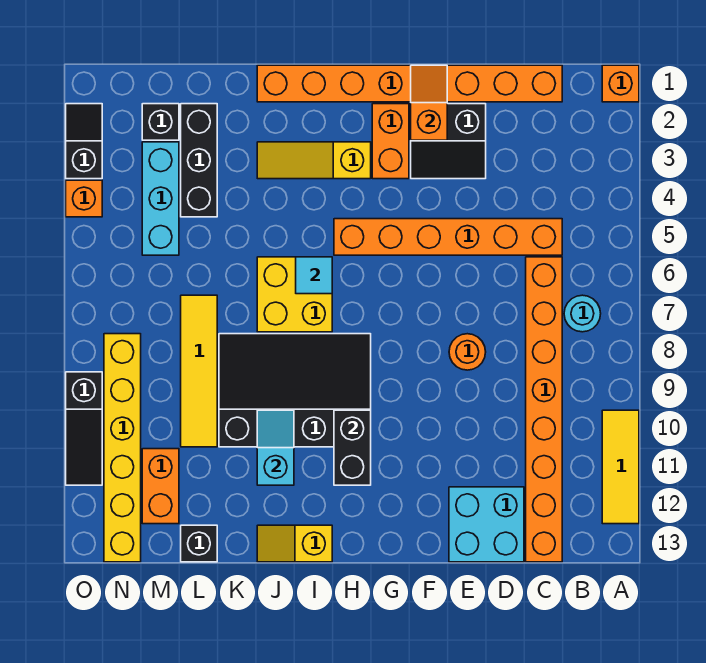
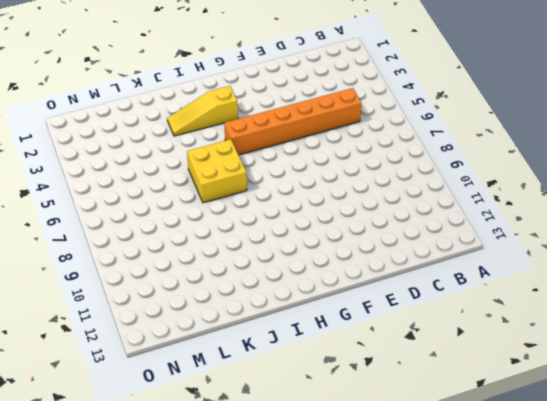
none -> orange brick A1 level 1
none -> yellow tile A10:A12 level 1
none -> cyan round brick B7 level 1

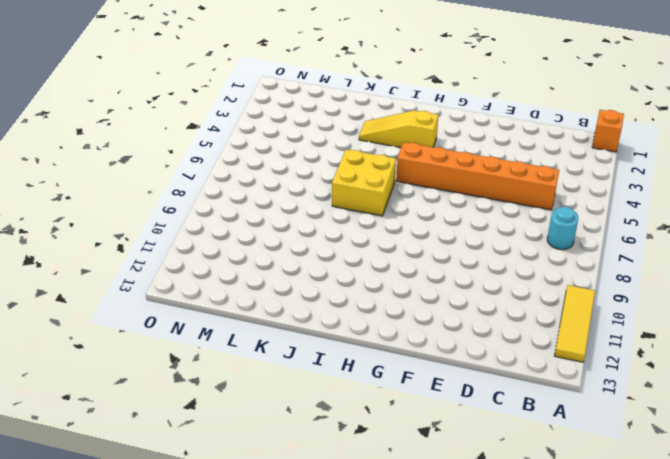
none -> orange brick C1:J1 level 1
none -> orange brick C6:C13 level 1
none -> cyan brick D12:E13 level 1

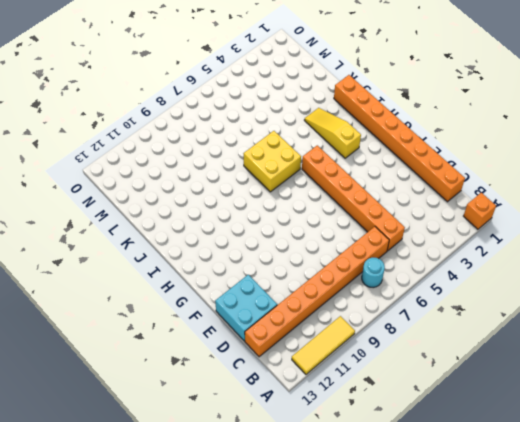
none -> black slope E2:F3 level 1 top 2
none -> orange round brick E8 level 1
none -> orange brick G2:G3 level 1

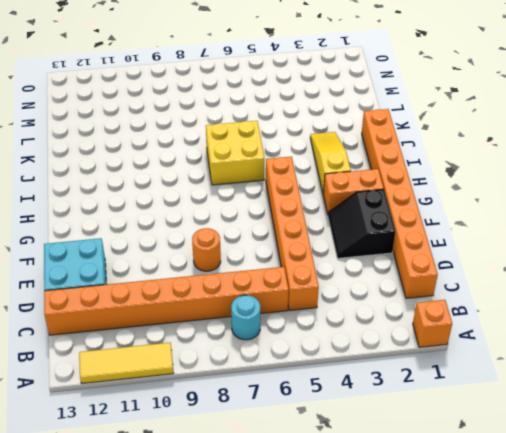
none -> black slope H8:K10 level 1 top 10
none -> yellow slope I13:J13 level 1 top I
none -> black brick L2:L4 level 1

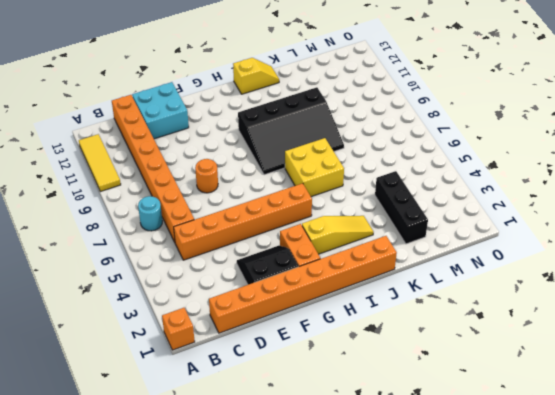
none -> yellow tile L7:L10 level 1
none -> black brick L13 level 1
none -> black brick M2 level 1

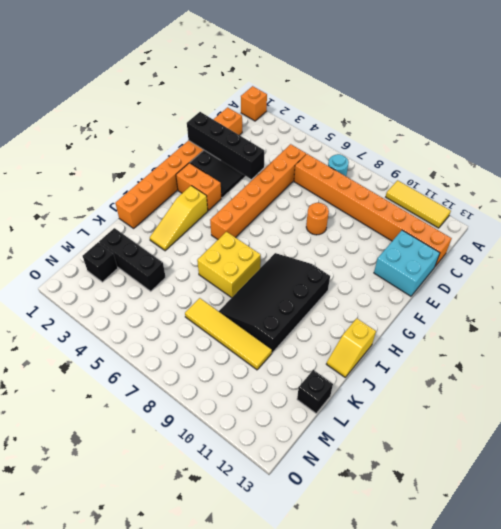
black brick E1:E4 level 2 -> none
none -> cyan brick M3:M5 level 1
none -> orange brick M11:M12 level 1
none -> yellow brick N8:N13 level 1

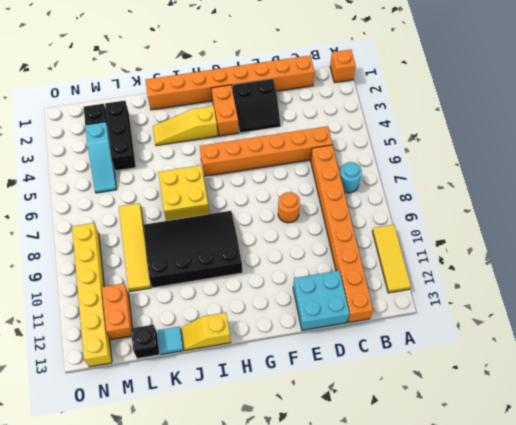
cyan tile K13 level 1 -> cyan tile I6 level 2
cyan slope M3:M5 level 1 top 3 -> cyan brick M3:M5 level 1
none -> black slope O2:O3 level 1 top 3
none -> orange brick O4 level 1
none -> black slope O9:O11 level 1 top 9

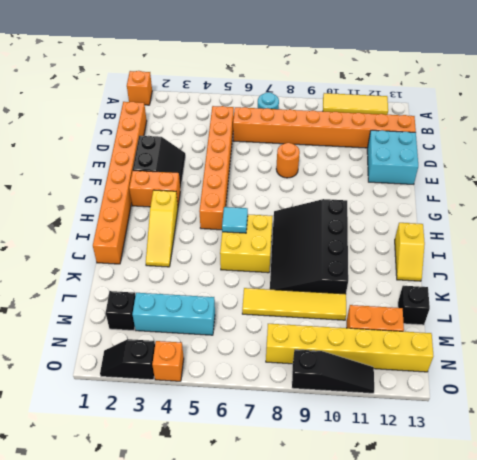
none -> black brick L2:L4 level 1
none -> orange slope F1:F2 level 2 top 2
none -> black brick H10:H11 level 2

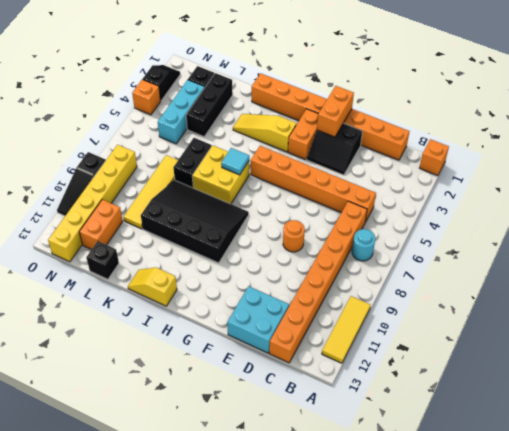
orange brick F1:F2 level 2 -> orange slope F1:F2 level 2 top 2
black brick K6:K7 level 1 -> black brick H10:H11 level 2
none -> cyan slope J10:J11 level 2 top 11

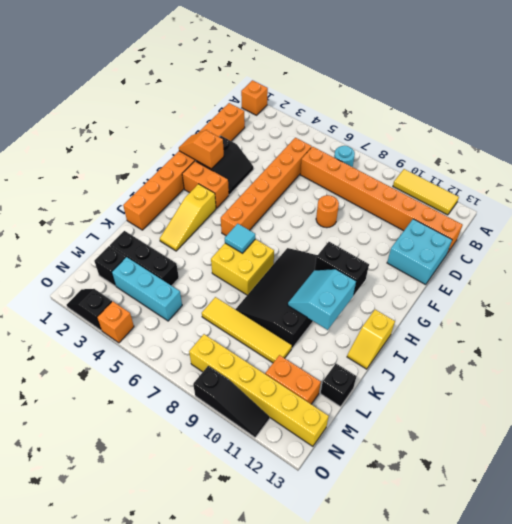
cyan slope I10:J11 level 2 top 11 -> cyan slope J10:J11 level 2 top 11

